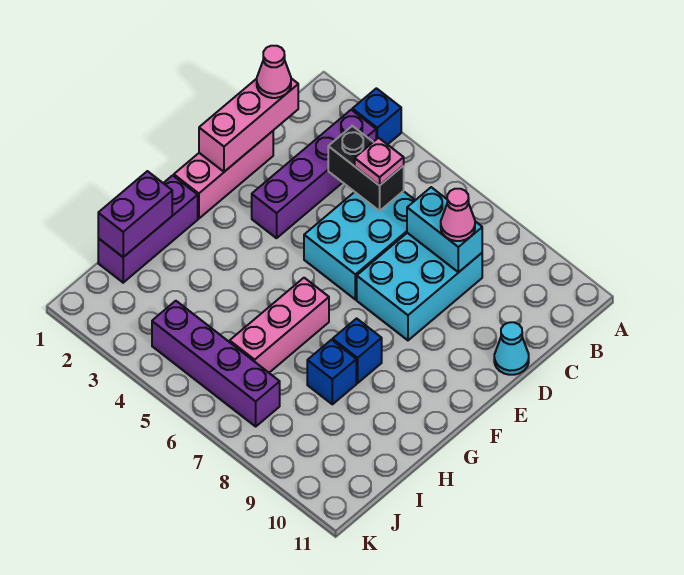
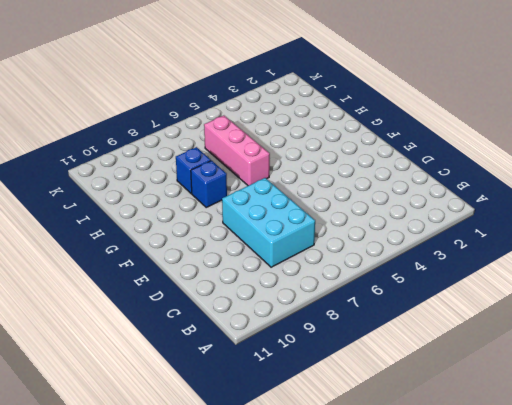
none -> blue brick A3 level 1
none -> purple brick B3:E3 level 1
none -> cyan brick C5:E6 level 1

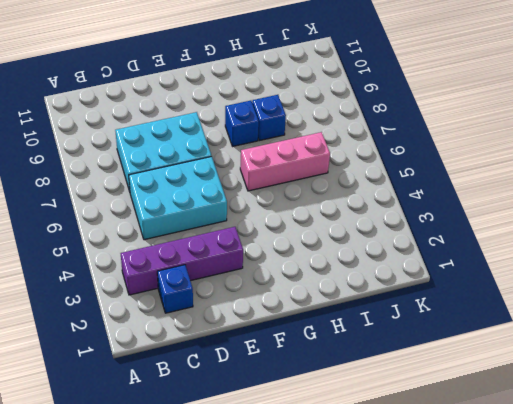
blue brick C2 level 1 -> blue brick A3 level 1
none -> pink brick D1:F1 level 1
none -> cyan cone D11 level 1
none -> purple brick G1:I1 level 1

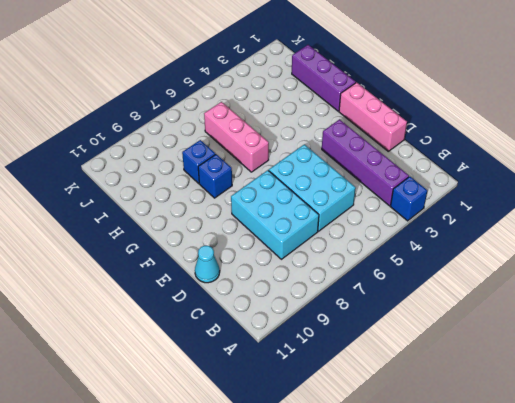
none -> purple brick J4:J7 level 1
none -> pink brick C1:E1 level 2
none -> black brick C4:C5 level 2

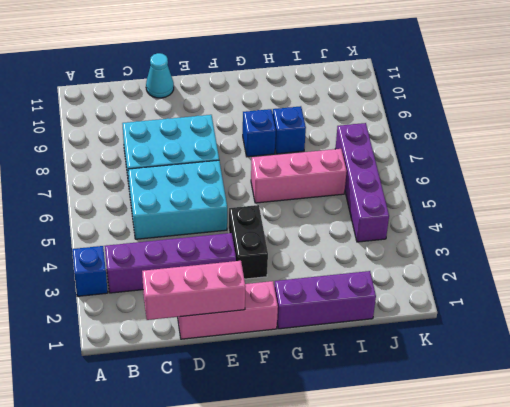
black brick F3:F4 level 1 -> black brick C4:C5 level 2
none -> cyan brick C7:C8 level 2
none -> purple brick H1:I1 level 2
none -> pink cone C1 level 3

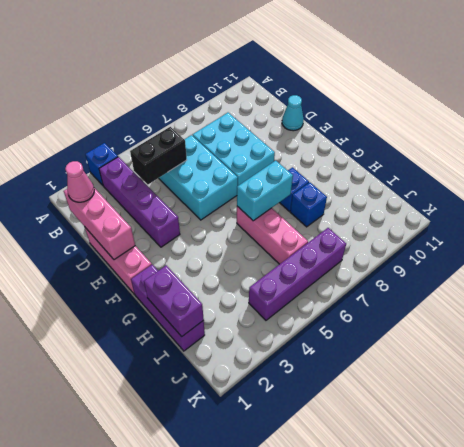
cyan brick G6:G7 level 2 -> cyan brick C7:C8 level 2
none -> pink plate C5 level 3
none -> pink cone C8 level 3

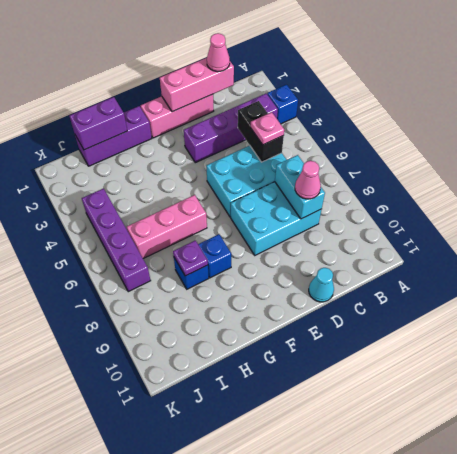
purple plate H8 level 2 -> none

